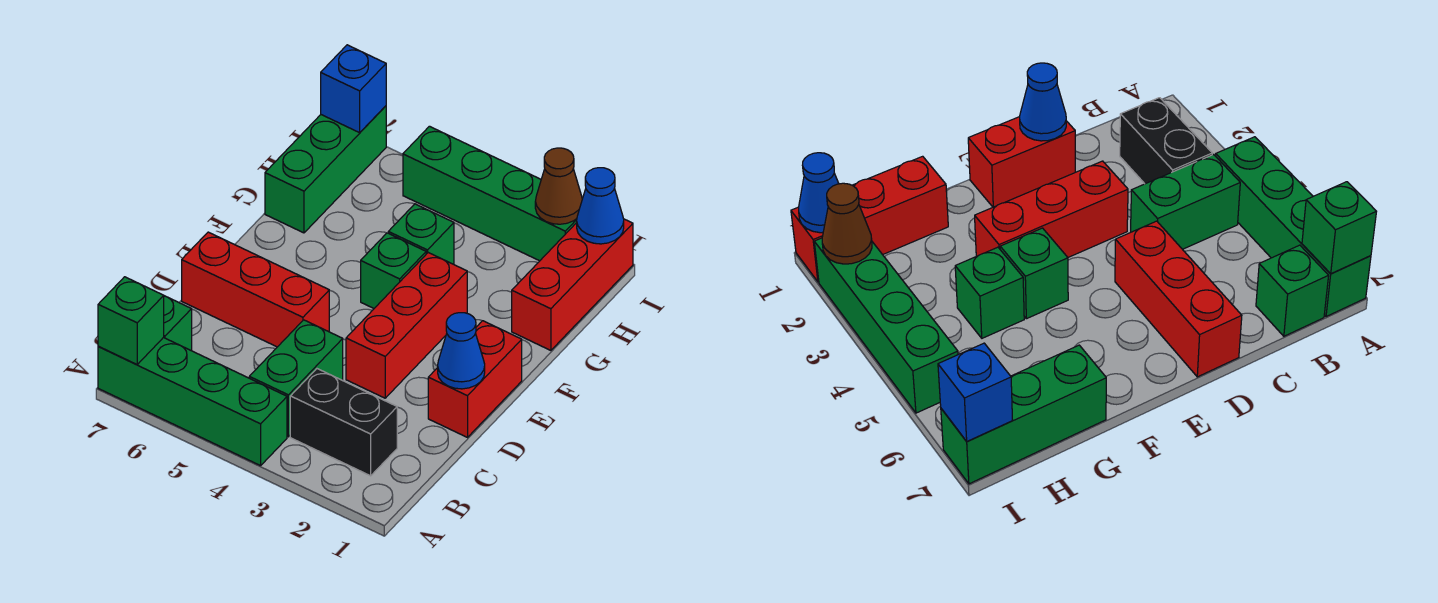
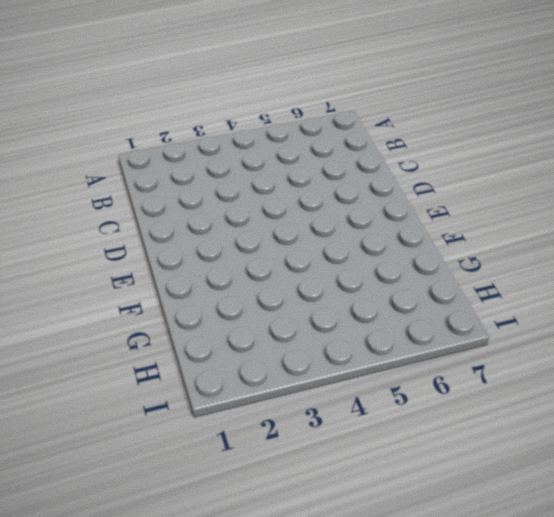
none -> green brick A4:A7 level 1
none -> black brick B2:B3 level 1
none -> green brick B4:C4 level 1

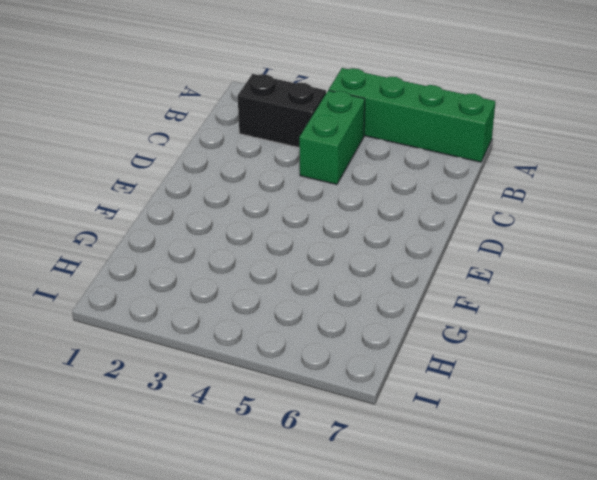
none -> green brick B7 level 1
none -> red brick D1:E1 level 1
none -> red brick D3:F3 level 1

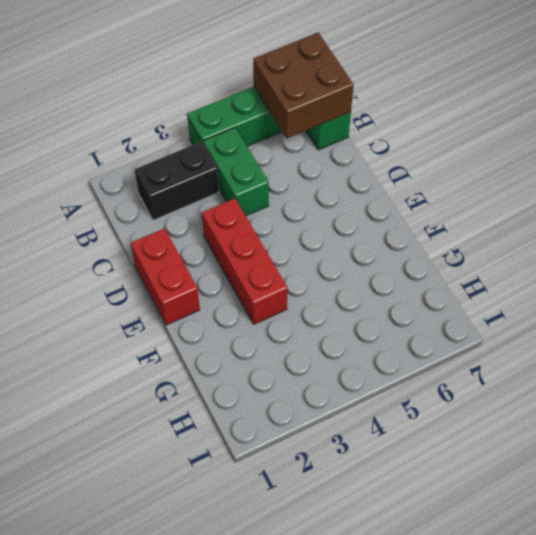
brown brick A6:B7 level 2 -> green brick A7 level 2
none -> red brick D5:D7 level 1
none -> green brick F4 level 1
none -> red brick G1:I1 level 1

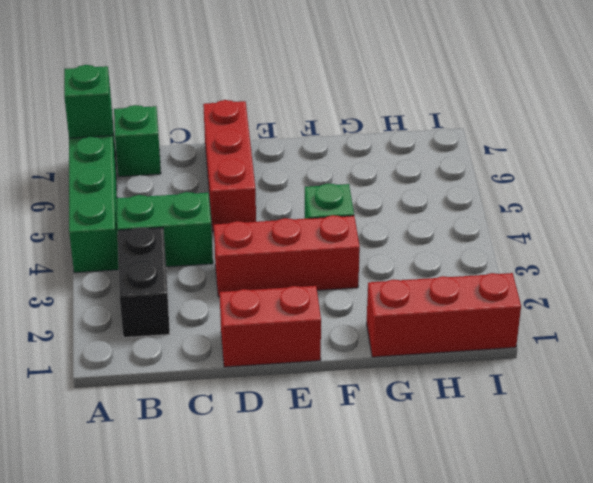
none -> green brick G4 level 1
none -> green brick G7:I7 level 1
none -> green brick I2:I5 level 1

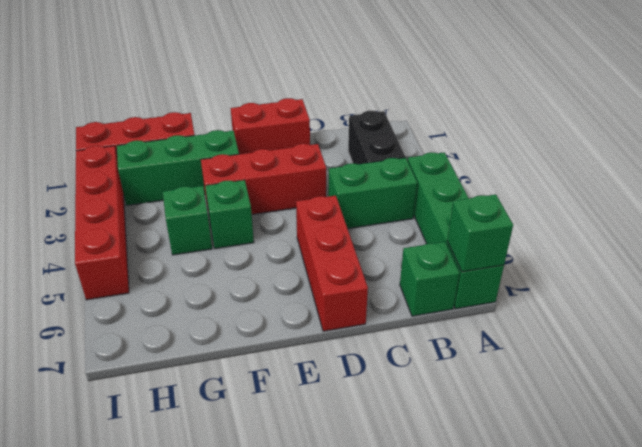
green brick F2:H2 level 1 -> green brick G7:I7 level 1
red brick I2:I5 level 1 -> green brick I2:I5 level 1
none -> blue cone D1 level 2
none -> blue cone I1 level 2
none -> brown cone I2 level 2

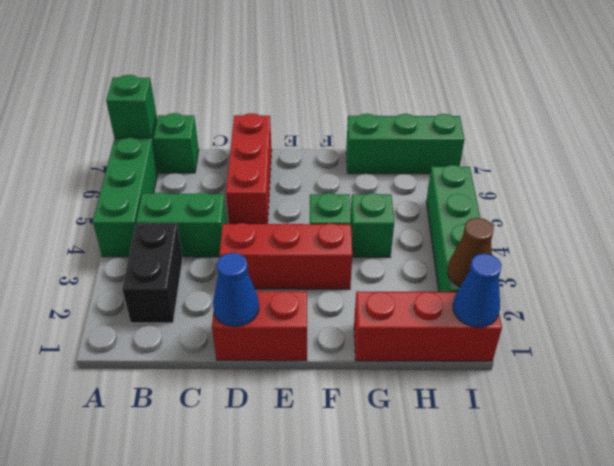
none -> blue brick I7 level 2

